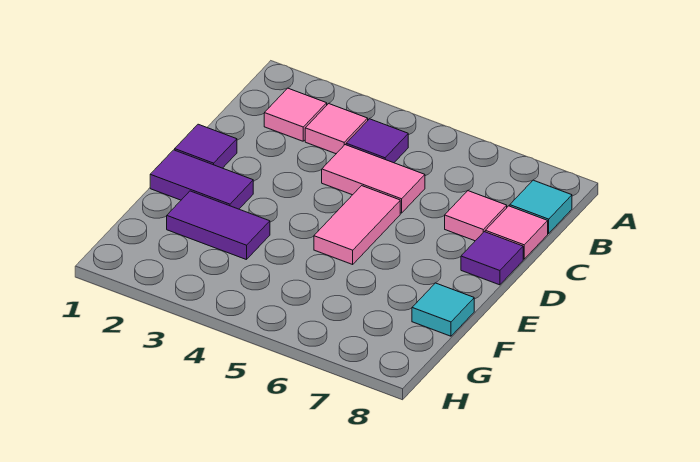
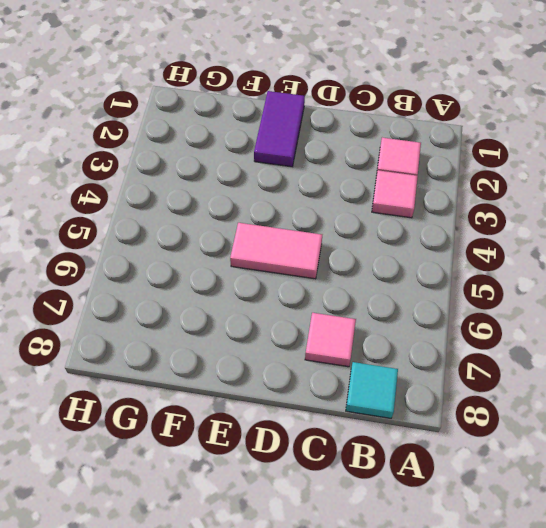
none -> purple tile B4 level 1
none -> pink tile C4:C5 level 1
none -> pink tile C8 level 1

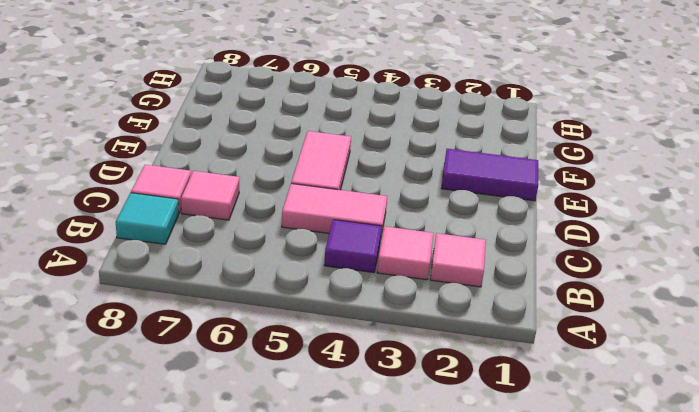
none -> purple tile D1 level 1
none -> purple tile D8 level 1
none -> purple tile F2:F3 level 1

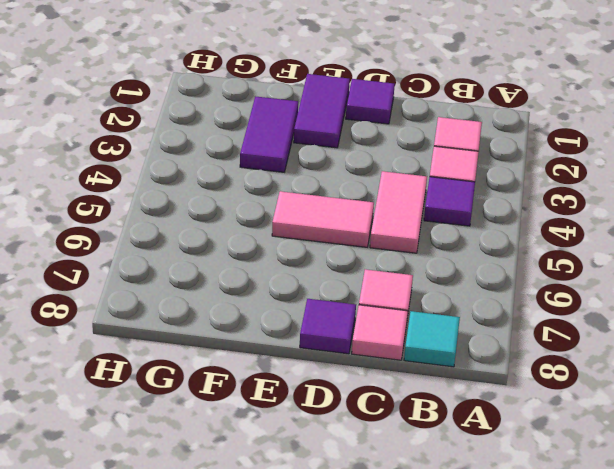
none -> cyan tile F8 level 1

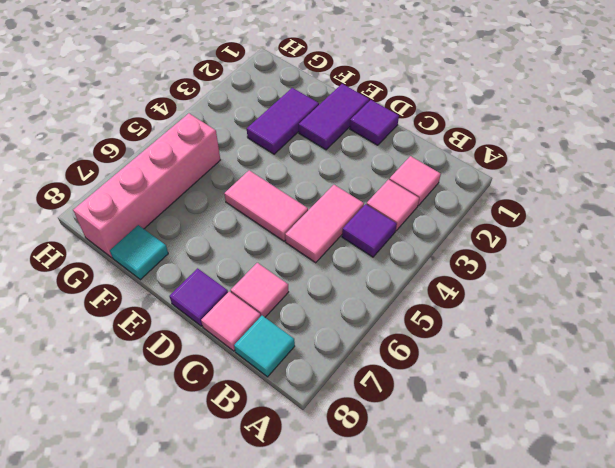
pink brick G5:G8 level 1 -> none

